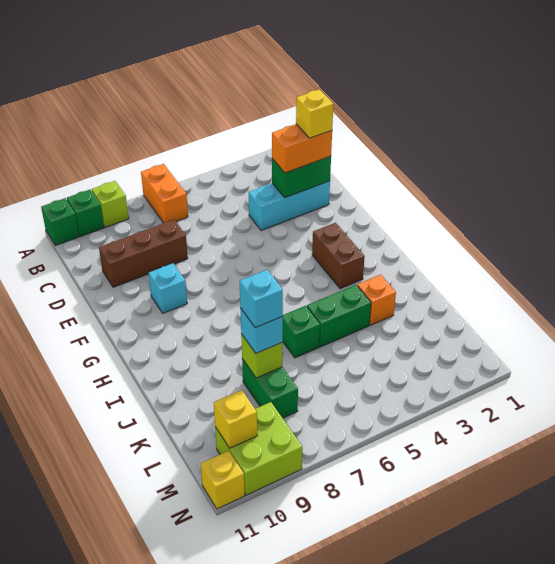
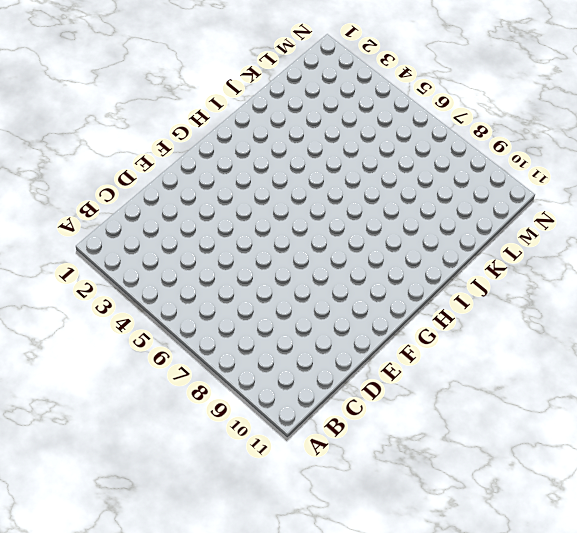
none -> orange brick A7:B7 level 1
none -> lime brick A9 level 1
none -> green brick A10 level 1

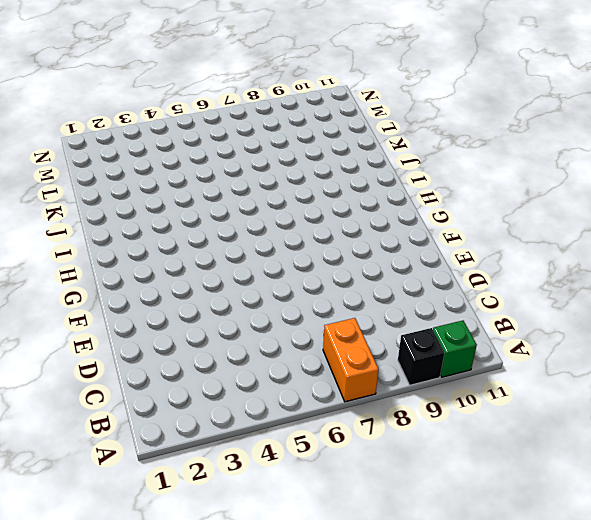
black brick A9 level 1 -> lime brick A9 level 1
none -> green brick A11 level 1
none -> cyan brick D2:D4 level 1
none -> brown brick D8:D10 level 1

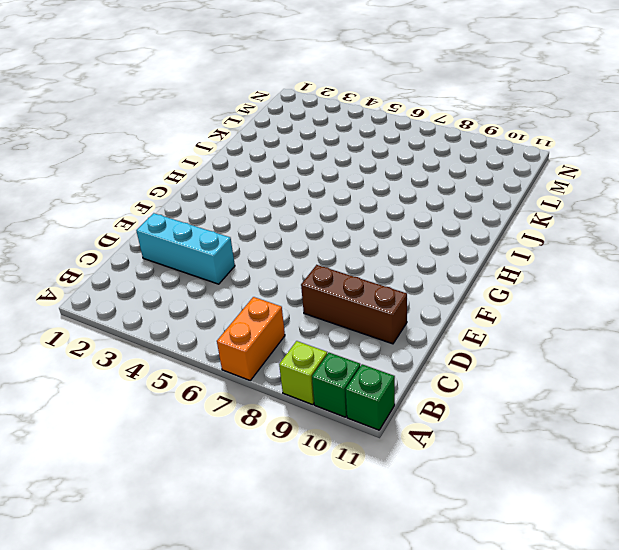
none -> cyan brick F9 level 1
none -> brown brick G3:H3 level 1
none -> orange brick J3 level 1

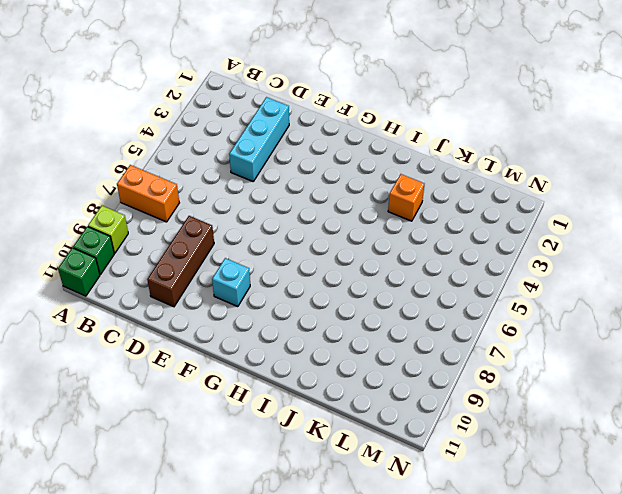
none -> brown brick G3:H3 level 1
none -> green brick J4:J5 level 1
none -> green brick J6 level 1

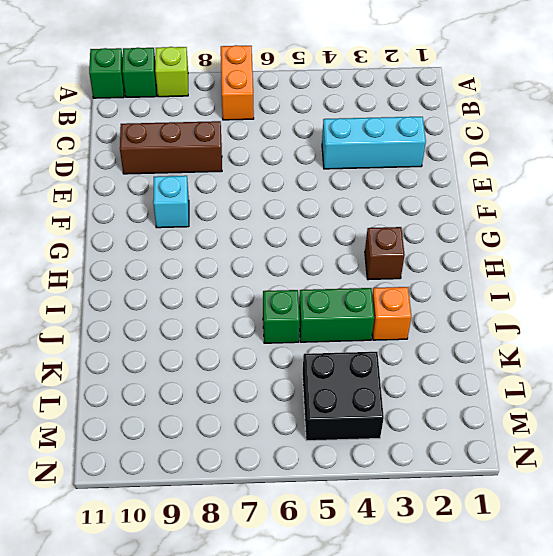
brown brick H3 level 1 -> brown brick G3:H3 level 1
black brick L4:M5 level 1 -> none
none -> green brick K8:L8 level 1
none -> lime brick M9:N10 level 1
none -> yellow brick N11 level 1

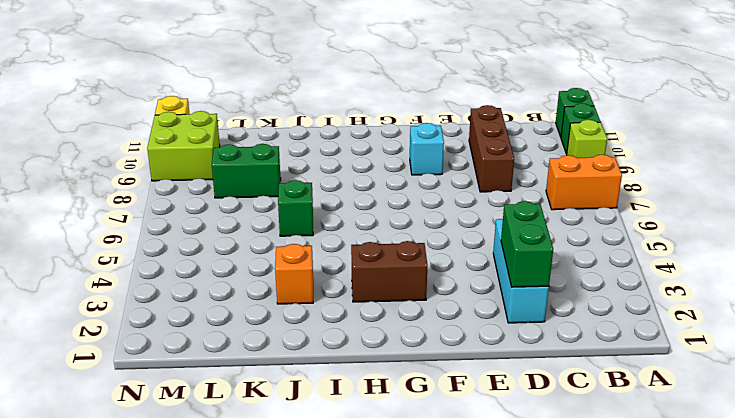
none -> green brick J4:J5 level 1
none -> lime brick K8 level 2
none -> yellow brick M10 level 2

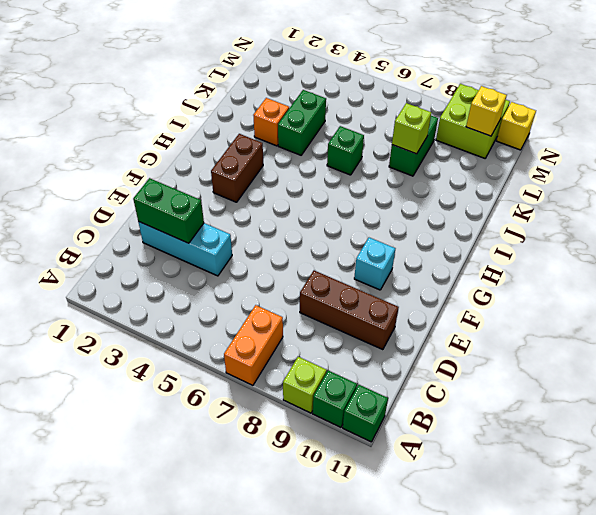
green brick J4:K4 level 1 -> green brick J4:J5 level 1
none -> orange brick D2:D3 level 3
none -> cyan brick K8 level 3
none -> yellow brick D2 level 4

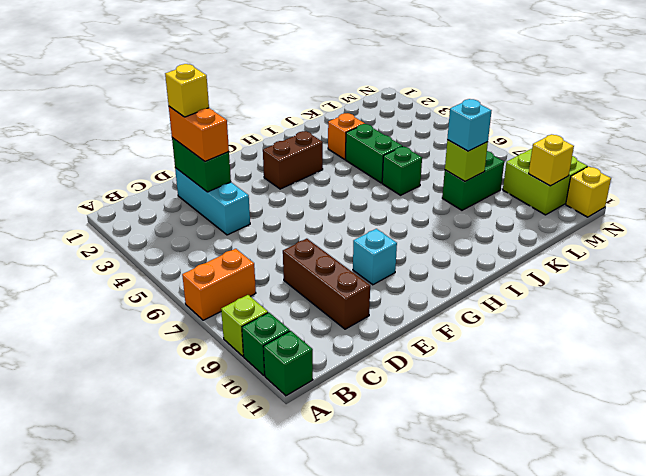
none -> cyan brick K8 level 4

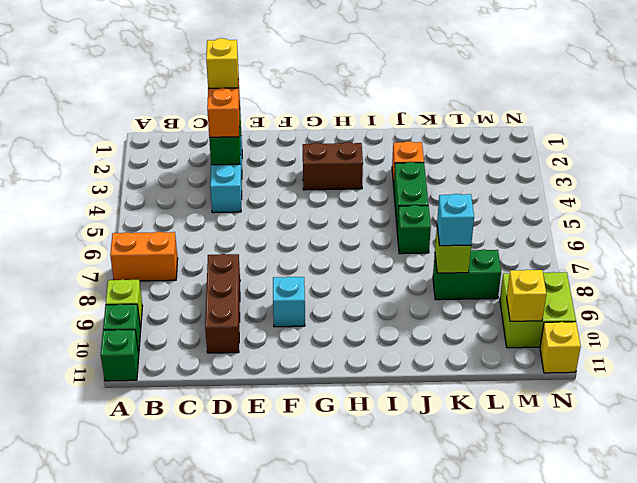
none -> cyan brick K8 level 4

